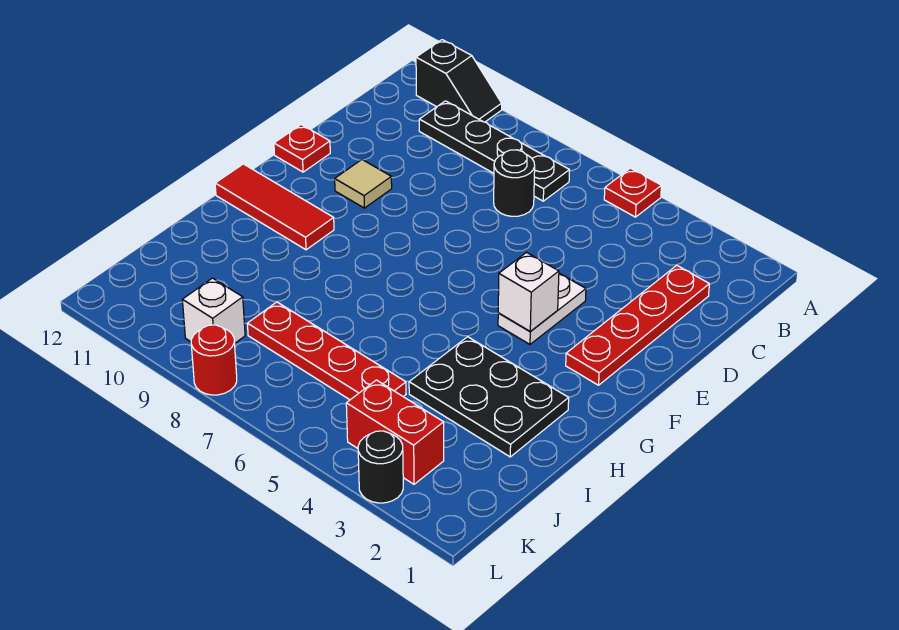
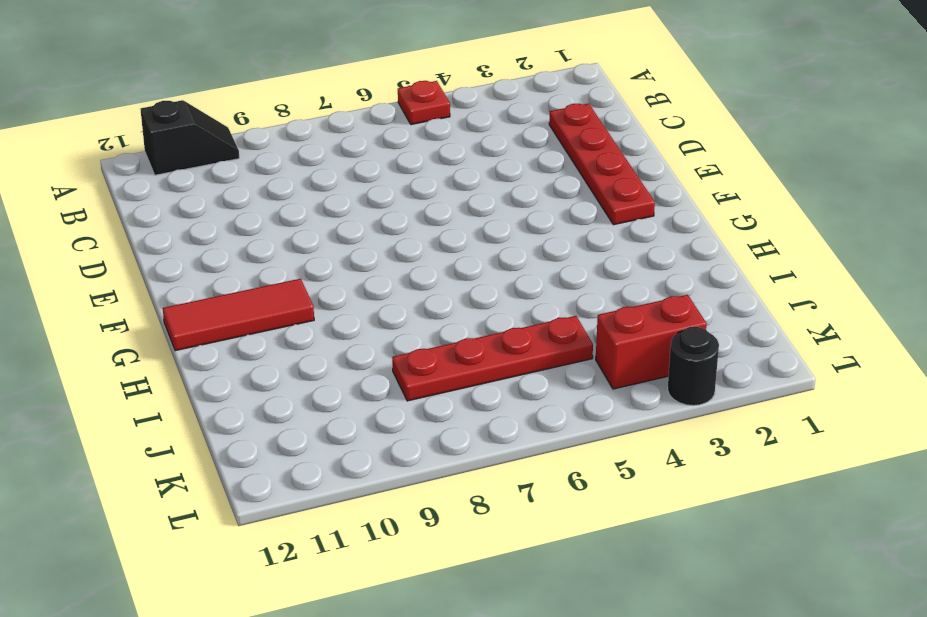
none -> black plate B7:B10 level 1
none -> black round brick C7 level 1
none -> white plate E4:F4 level 1

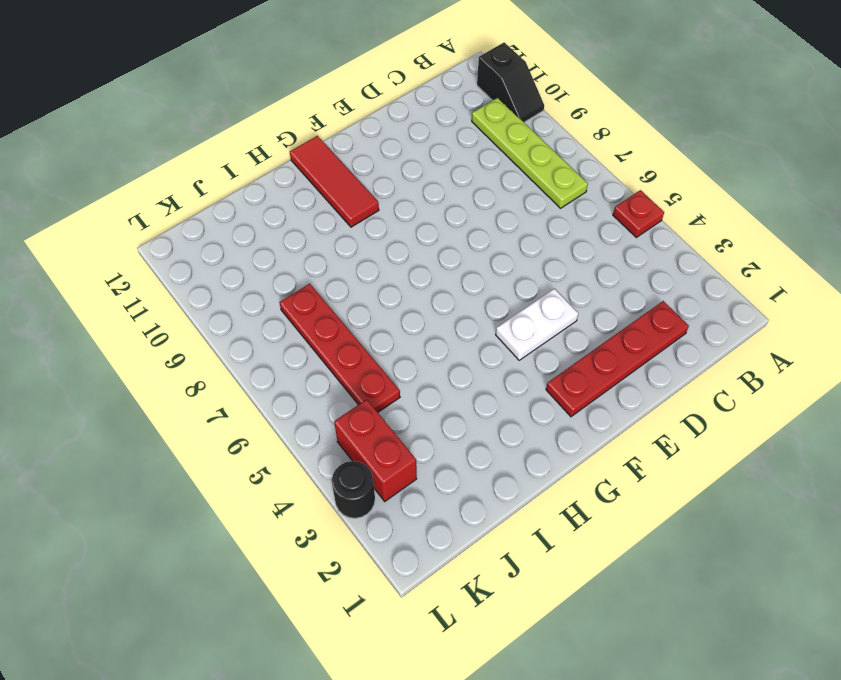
lime plate B7:B10 level 1 -> black plate B7:B10 level 1
none -> black round brick C7 level 1
none -> tan tile E10 level 1
none -> red plate E12 level 1

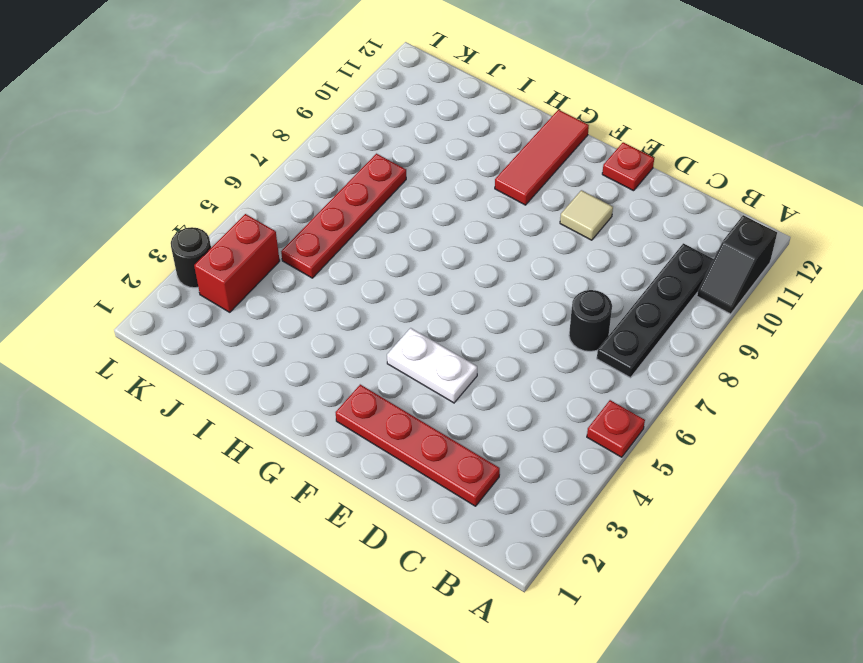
none -> black plate H2:I4 level 1
none -> white brick K9 level 1
none -> red round brick L8 level 1

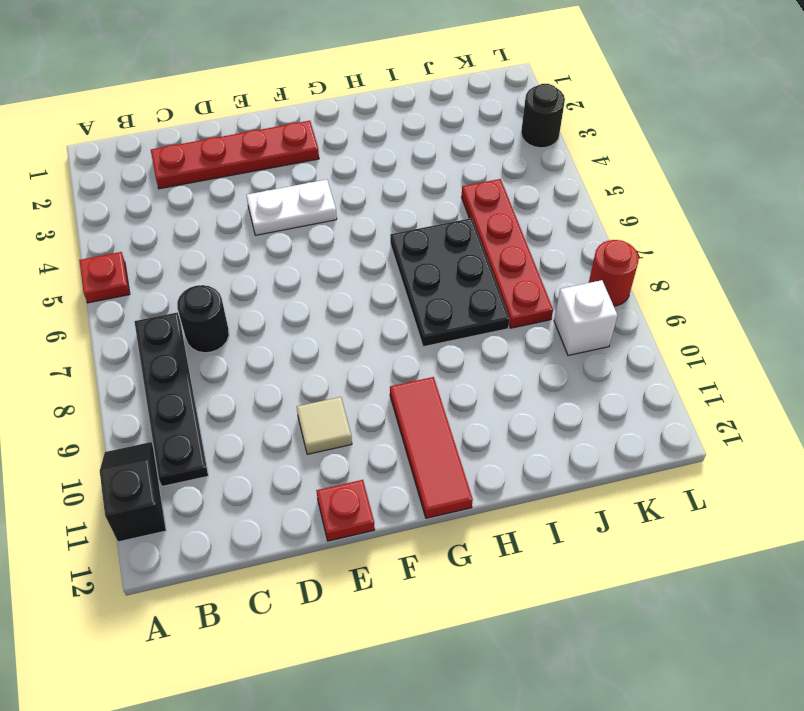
black plate H6:I8 level 1 -> black plate H2:I4 level 1
none -> red brick K3:K4 level 1
none -> white brick F4 level 2

